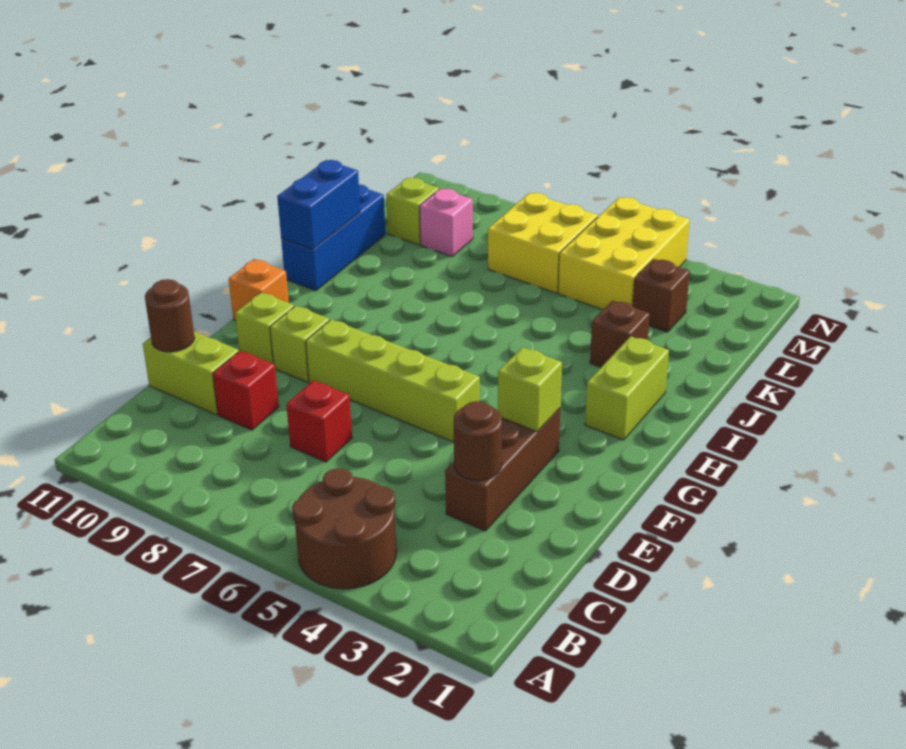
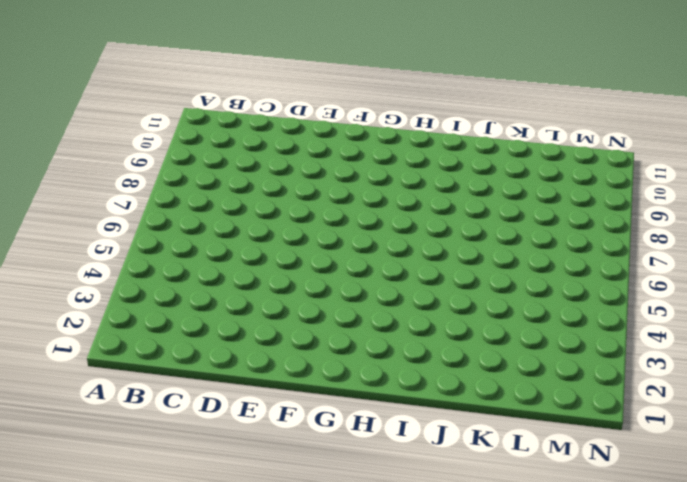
none -> brown round brick A4:B5 level 1
none -> brown brick D3:F3 level 1
none -> red brick D7 level 1

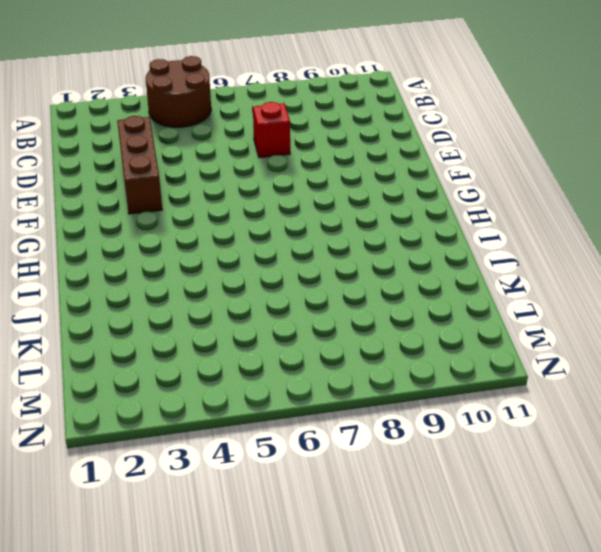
none -> red brick D9 level 1
none -> lime brick D10:D11 level 1
none -> lime brick F5:F8 level 1

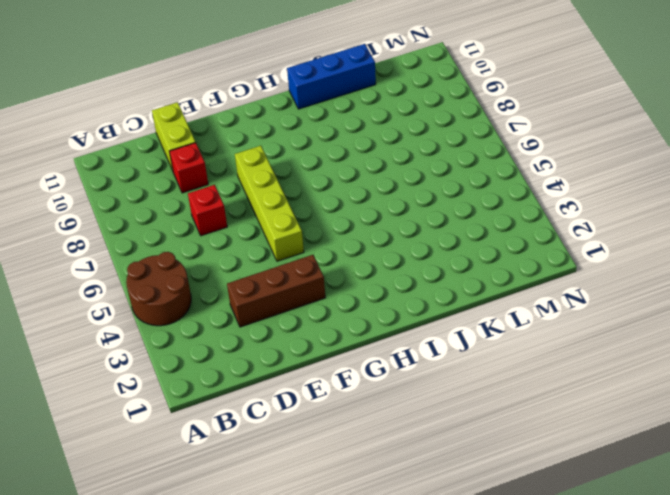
none -> lime brick F9 level 1
none -> lime brick F10 level 1
none -> orange brick G11 level 1

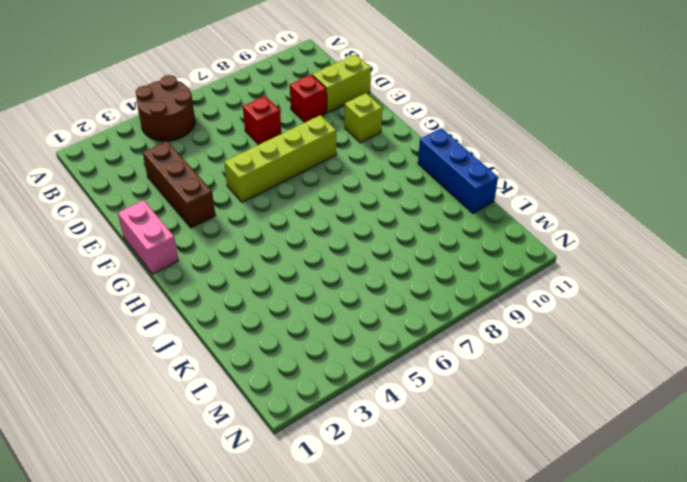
pink brick F1:G1 level 1 -> none
none -> lime brick F9 level 1
none -> orange brick G11 level 1
none -> lime brick H2:I2 level 1

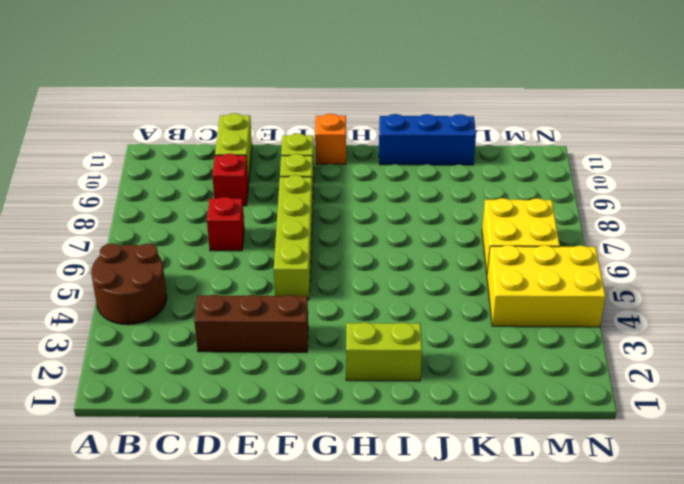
none -> brown brick J3 level 1
none -> brown brick L3 level 1
none -> pink brick L9 level 1

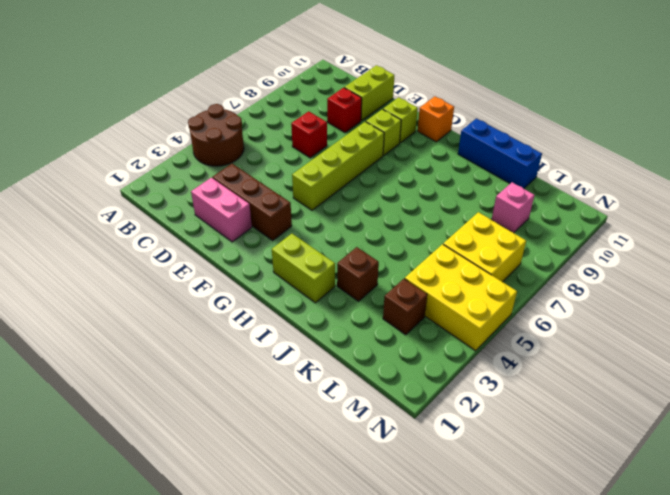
pink brick D2:E2 level 1 -> none
none -> lime brick L10 level 1
none -> brown round brick D3 level 2
none -> brown round brick D11 level 2

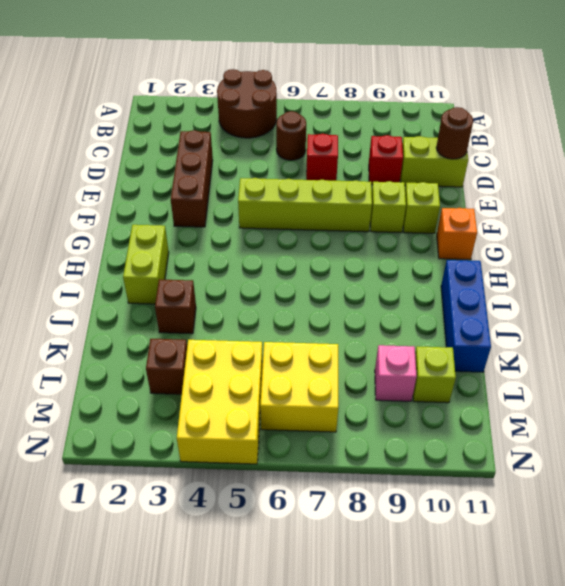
brown round brick C6 level 1 -> brown round brick D3 level 2
none -> lime brick F3 level 2
none -> blue brick I11:J11 level 2

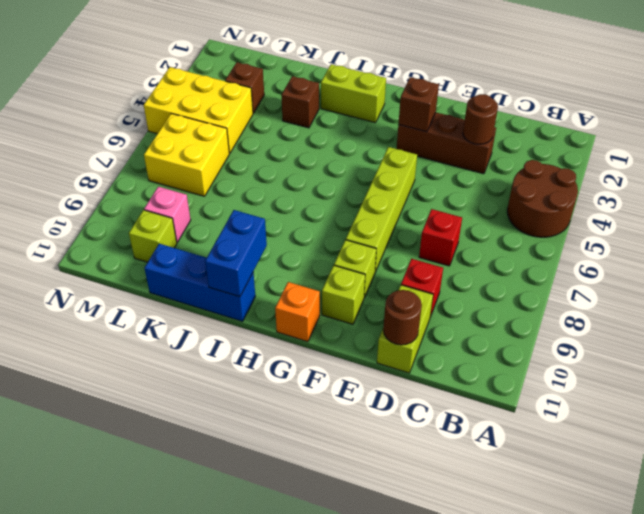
brown brick F3 level 2 -> lime brick F3 level 2
blue brick I10:I11 level 2 -> blue brick I11:J11 level 2

